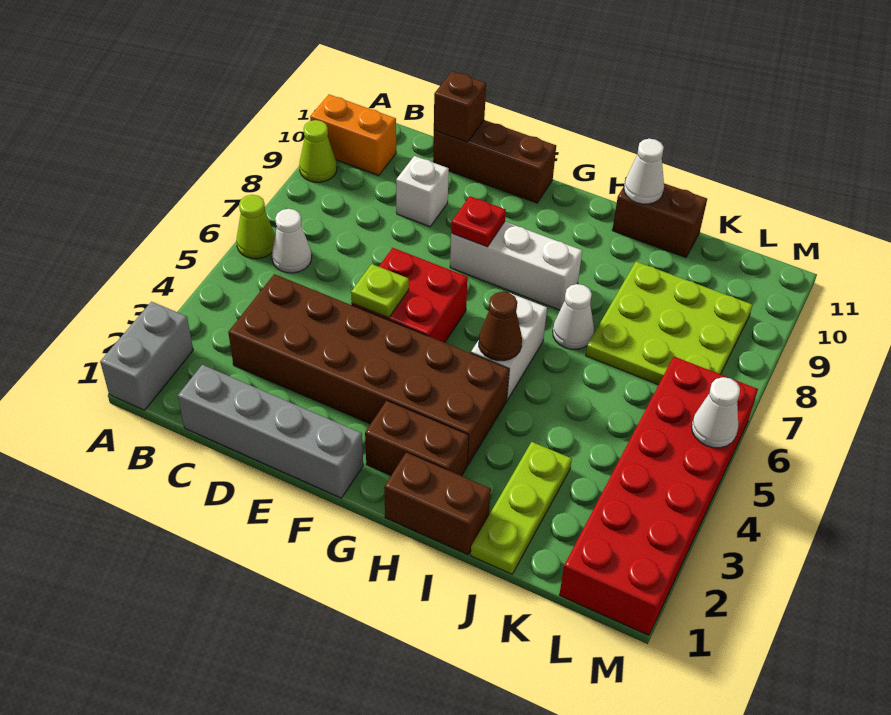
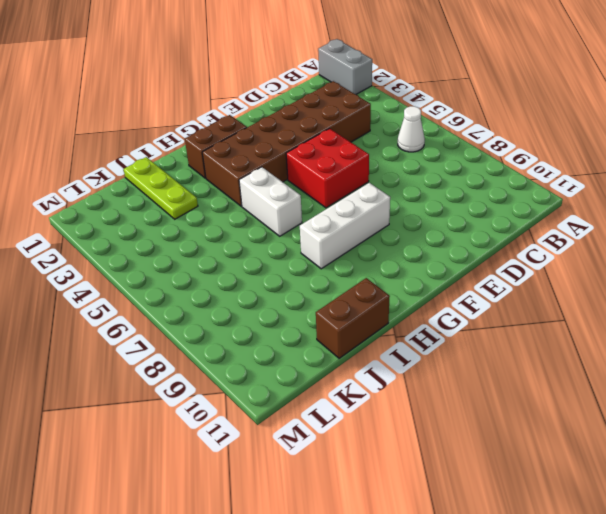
none -> lime cone A6 level 1
none -> lime cone A9 level 1
none -> orange brick A10:B10 level 1

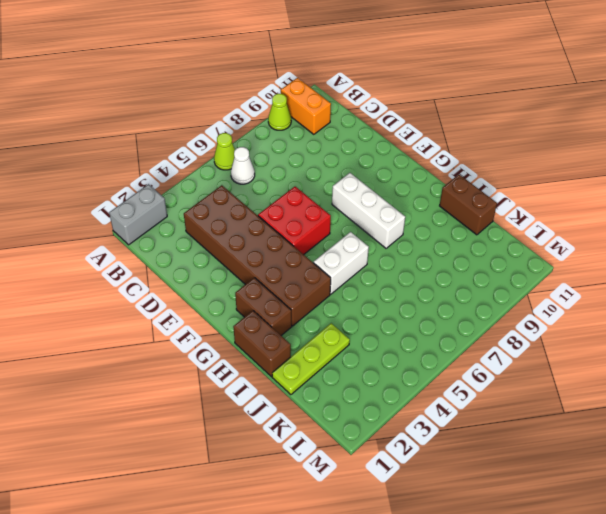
none -> grey brick C1:F1 level 1
none -> white brick D9 level 1
none -> brown brick D11:F11 level 1

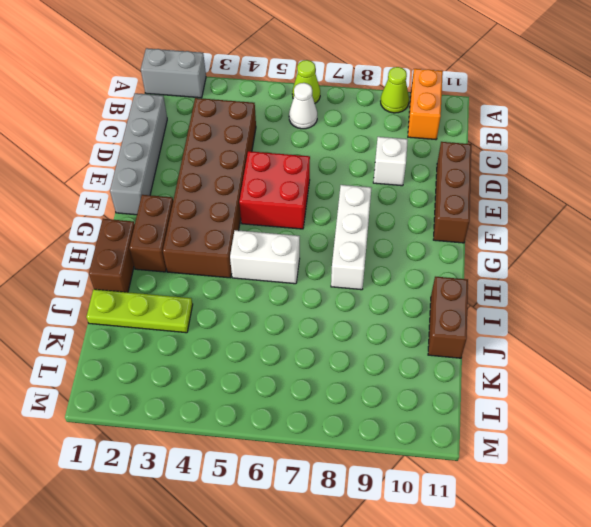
none -> white cone I7 level 1
none -> lime plate J7:L9 level 1
none -> red brick L1:M6 level 1

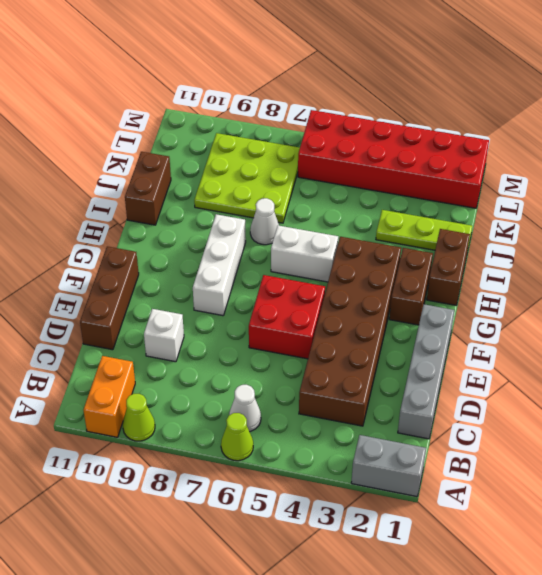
none -> brown brick D11 level 2
none -> lime plate E5 level 2
none -> red plate F8 level 2

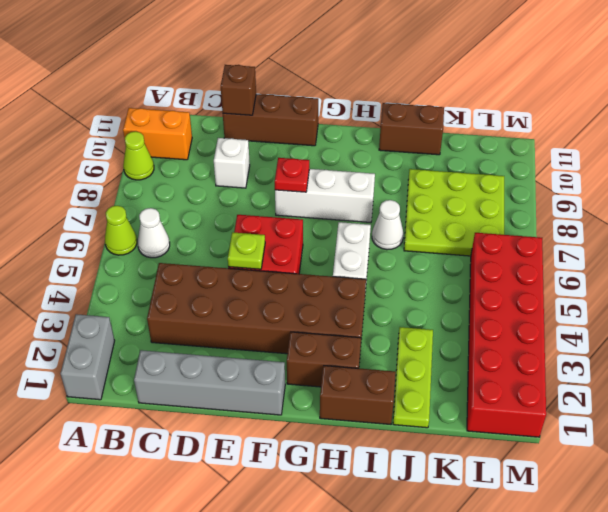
none -> brown cone H5 level 2
none -> white cone I11 level 2
none -> white cone M5 level 2

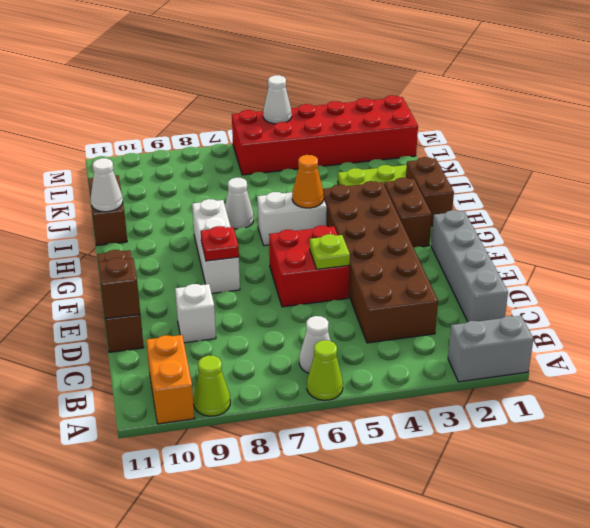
orange cone H5 level 2 -> brown cone H5 level 2
none -> lime plate J7:L9 level 1

